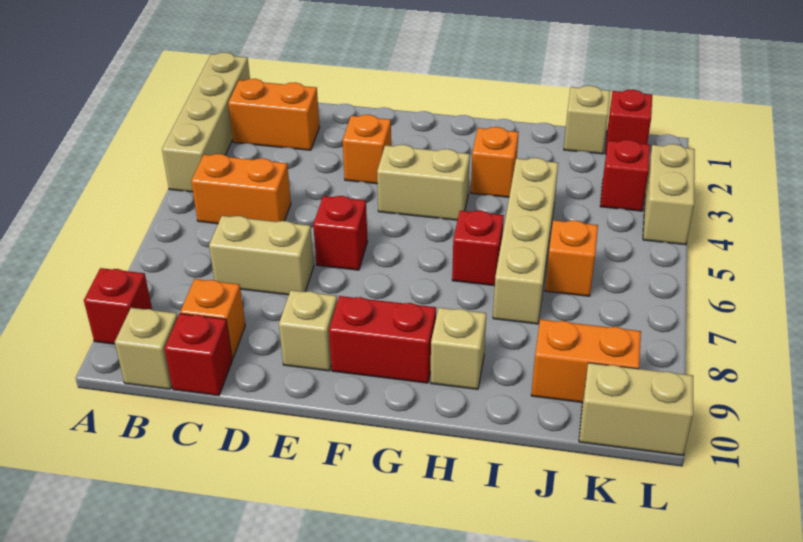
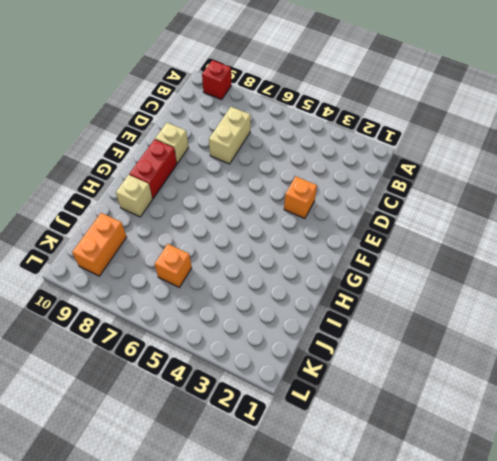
none -> tan brick A1:A4 level 1
none -> orange brick B2:C2 level 1
none -> orange brick B5:C5 level 1

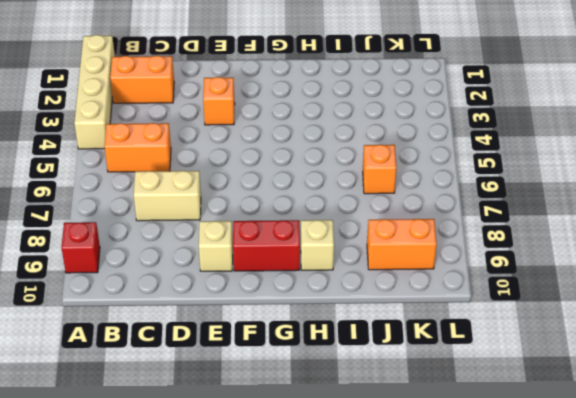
none -> tan brick B10 level 1
none -> orange brick C9 level 1
none -> red brick C10 level 1

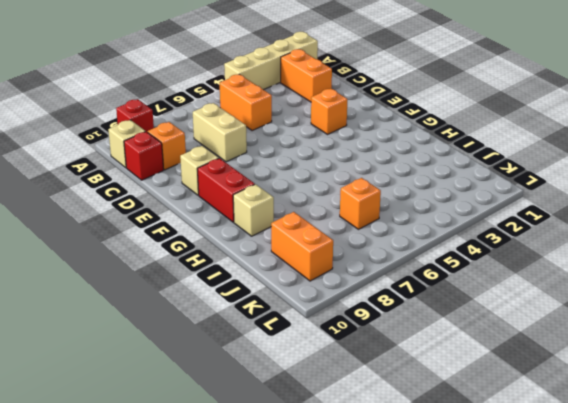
none -> red brick E6 level 1
none -> tan brick F4:G4 level 1
none -> orange brick H3 level 1

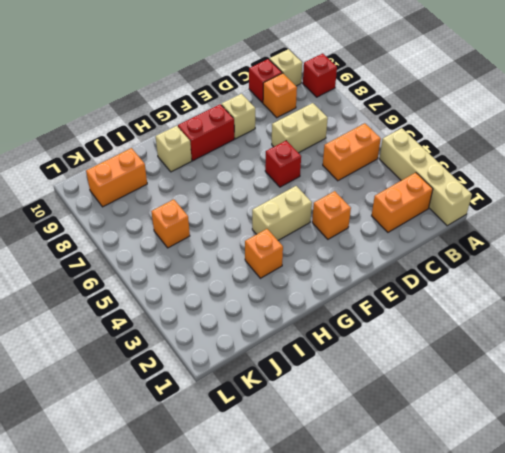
none -> red brick H6 level 1
none -> tan brick I4:I7 level 1
none -> tan brick J1 level 1

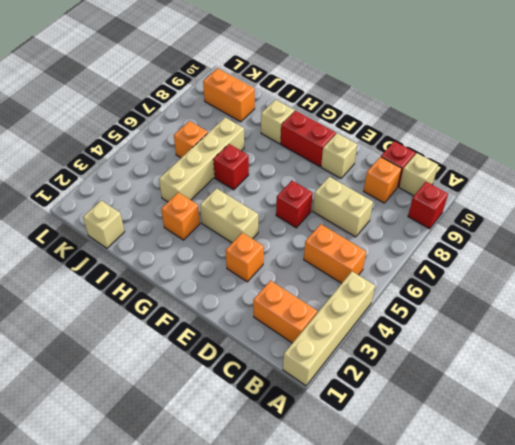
none -> red brick K1 level 1
none -> red brick K3 level 1
none -> tan brick K10:L10 level 1

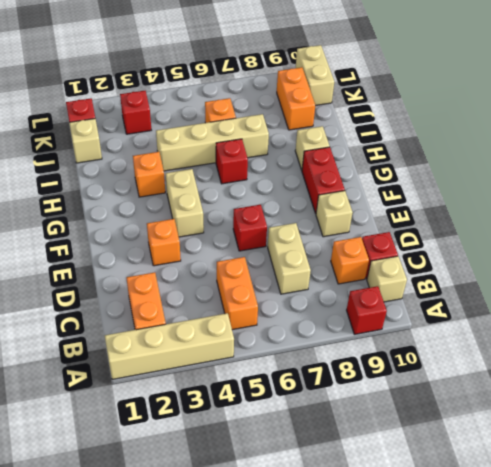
none -> tan brick L3:L4 level 1

